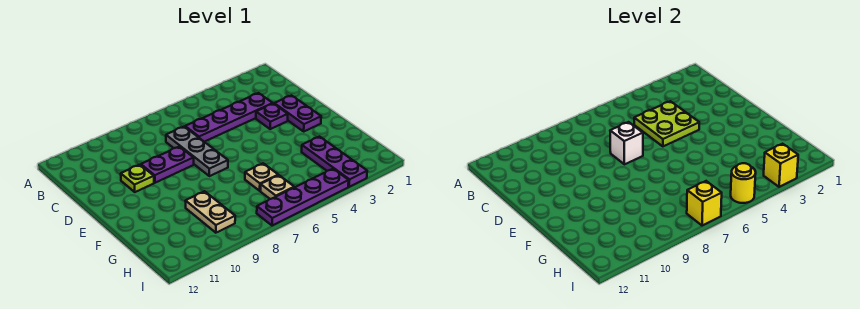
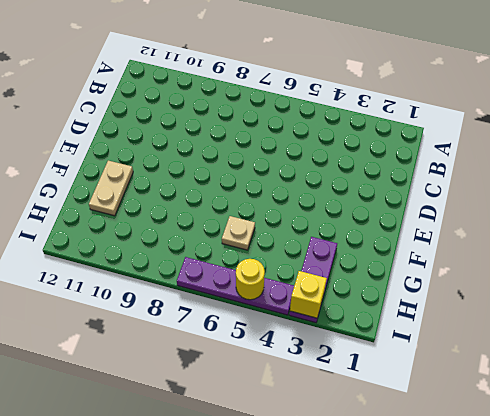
tan plate F11:G11 level 1 -> tan plate G9:H9 level 1
none -> purple plate C3:C6 level 1
none -> grey plate C7:E7 level 1
none -> purple plate D2:E2 level 1

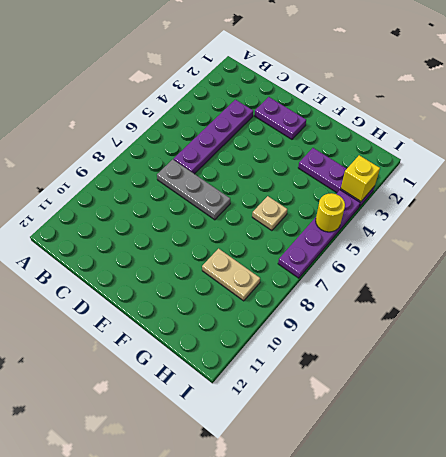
none -> purple plate D3 level 1
none -> purple plate D8:D9 level 1
none -> lime plate D10 level 1

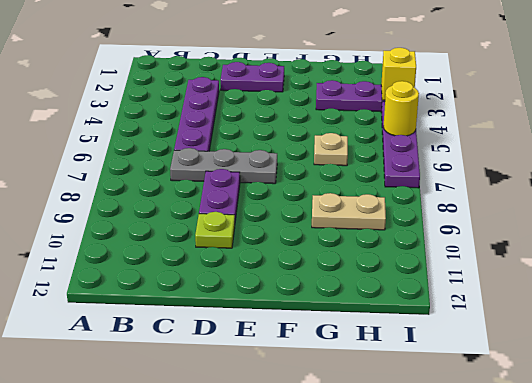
none -> purple plate D3 level 1
none -> tan plate H6 level 1
none -> lime plate C4:D5 level 2

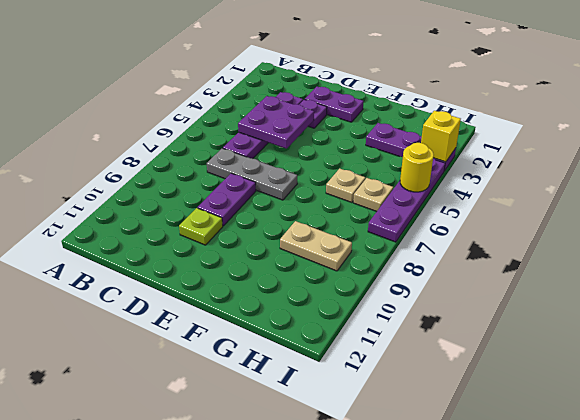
purple plate C4:D5 level 2 -> lime plate C4:D5 level 2
none -> white brick D7 level 2
none -> yellow brick I7 level 2

